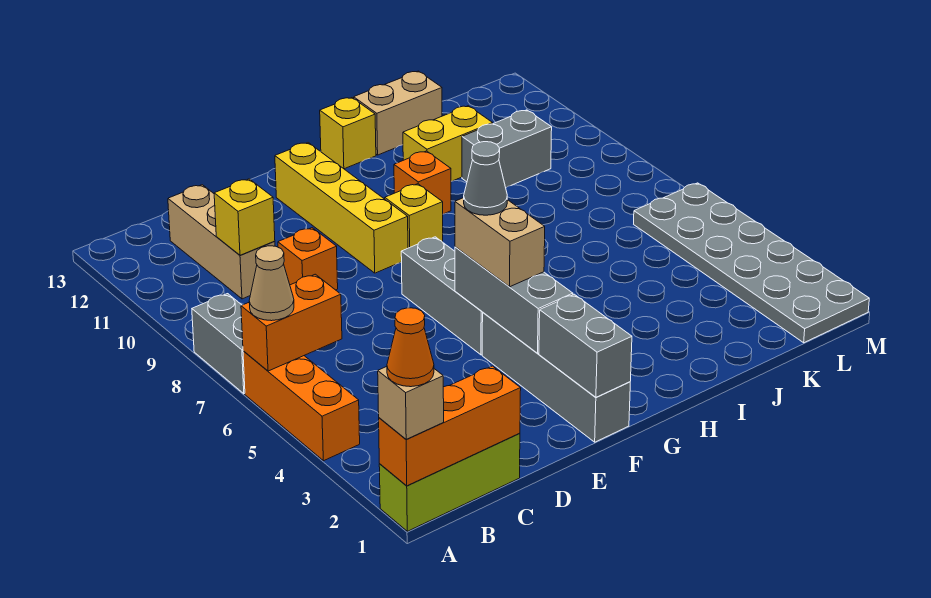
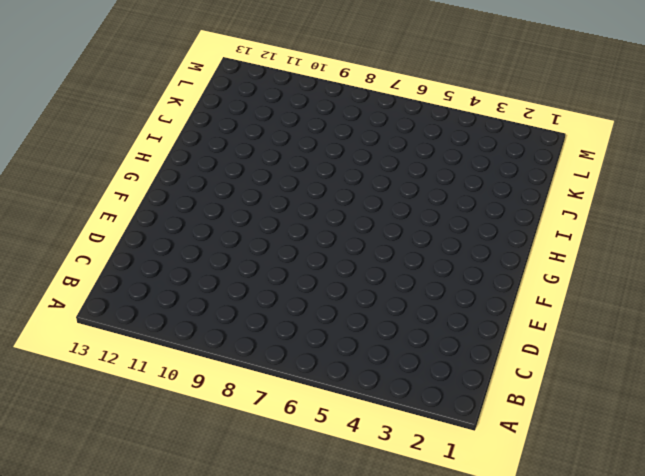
none -> lime brick A1:C1 level 1
none -> orange brick A4:A6 level 1
none -> grey brick A7:A8 level 1

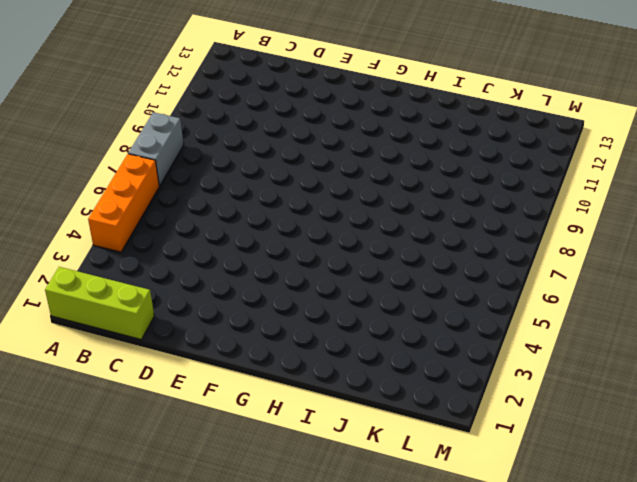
none -> tan brick C10:C12 level 1
none -> orange brick D9 level 1
none -> grey brick F1:F4 level 1

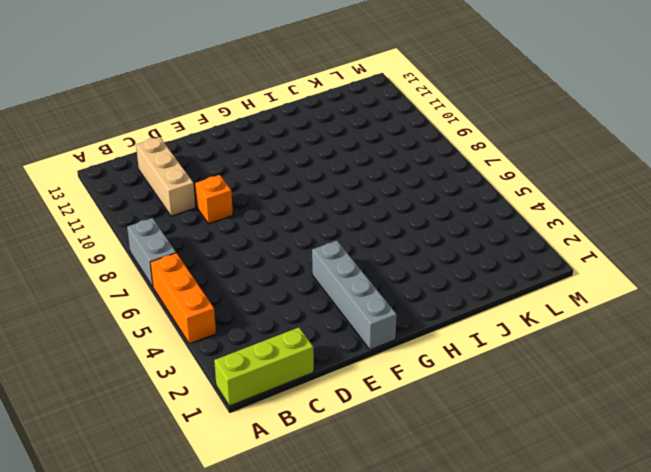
none -> grey brick F5:F7 level 1
none -> yellow brick F9:F12 level 1
none -> yellow brick G9 level 1

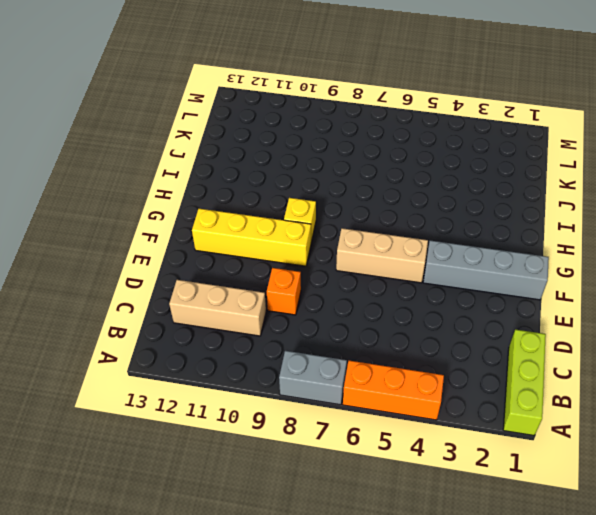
tan brick F5:F7 level 1 -> grey brick F5:F7 level 1
none -> orange brick H10 level 1
none -> yellow brick H13 level 1
none -> yellow brick I11:J11 level 1

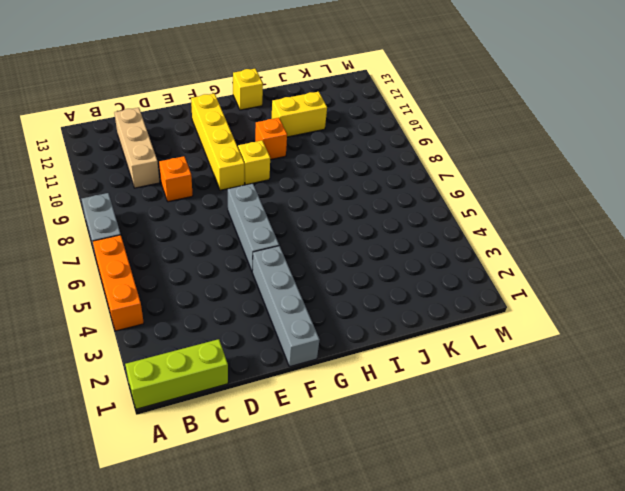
none -> tan brick I13:J13 level 1
none -> grey brick J10:K10 level 1
none -> grey plate L1:M6 level 1

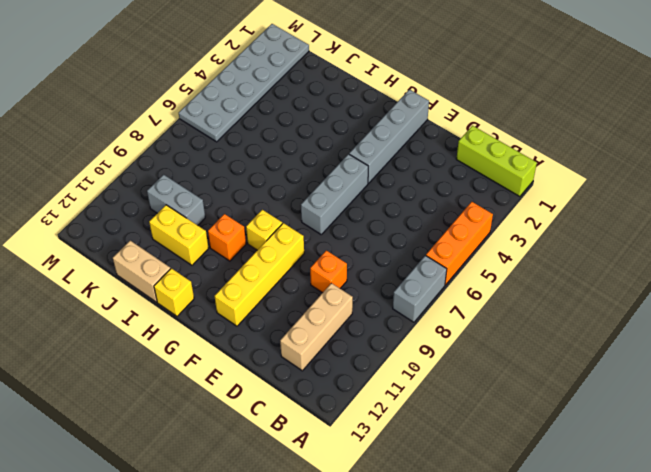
none -> orange brick A1:C1 level 2
none -> orange brick A6:B6 level 2
none -> yellow brick C10 level 2

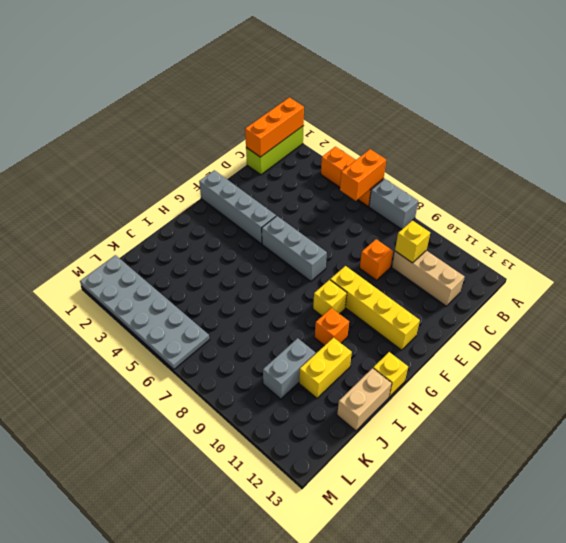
none -> grey brick F1:F2 level 2
none -> grey brick F3:F5 level 2
none -> tan brick A1 level 3

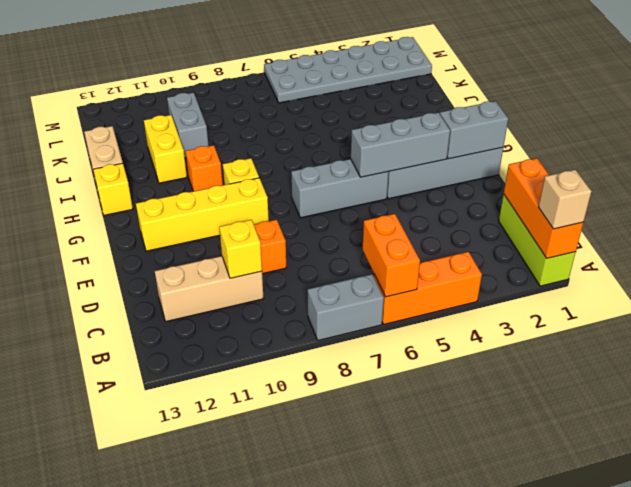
none -> tan cone A6 level 3
none -> tan brick F4:F5 level 3
none -> orange cone A1 level 4

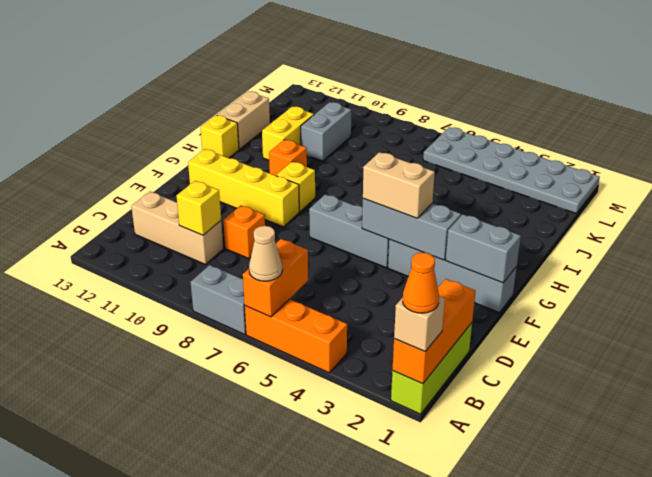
none -> grey cone F5 level 4

